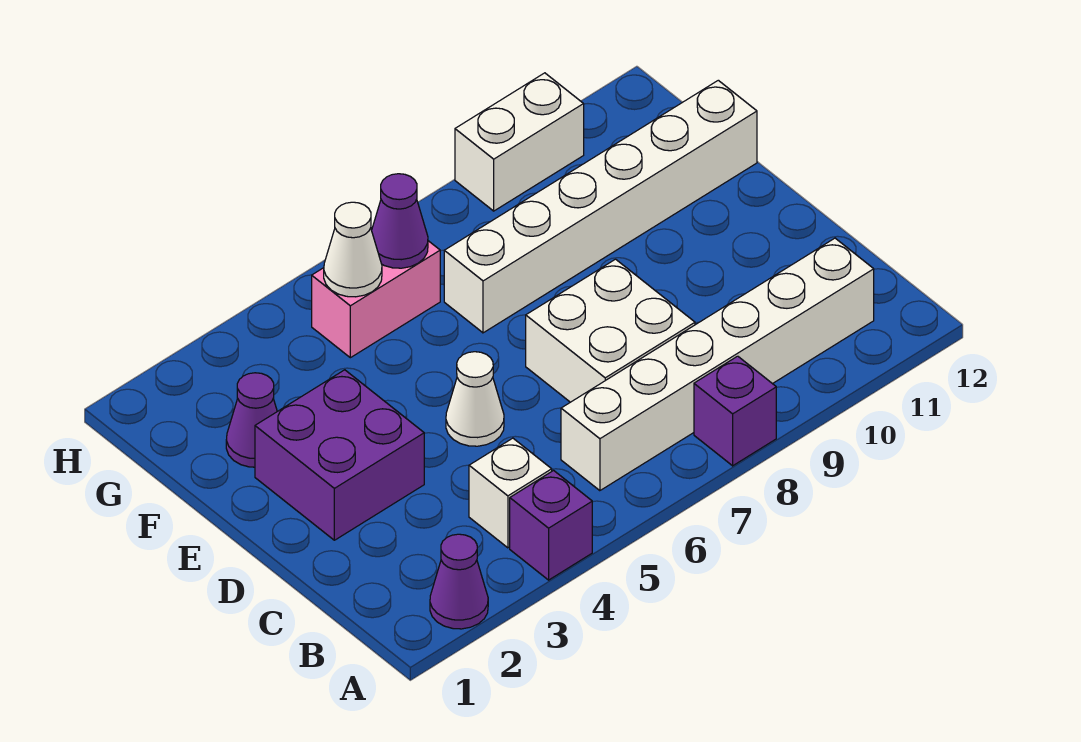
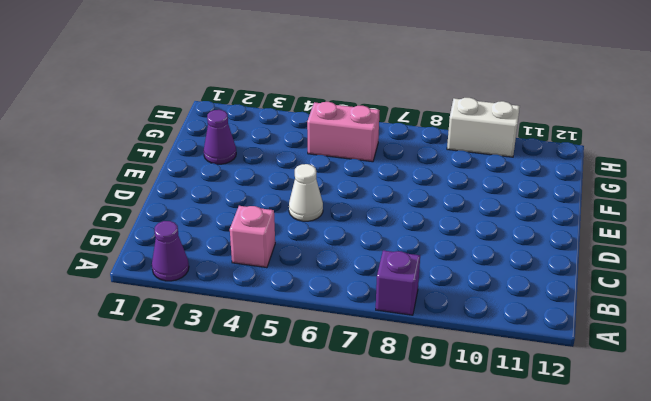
pink brick B4 level 1 -> white brick B4 level 1
none -> purple brick A4 level 1
none -> white brick B6:B11 level 1
none -> white brick C7:D8 level 1

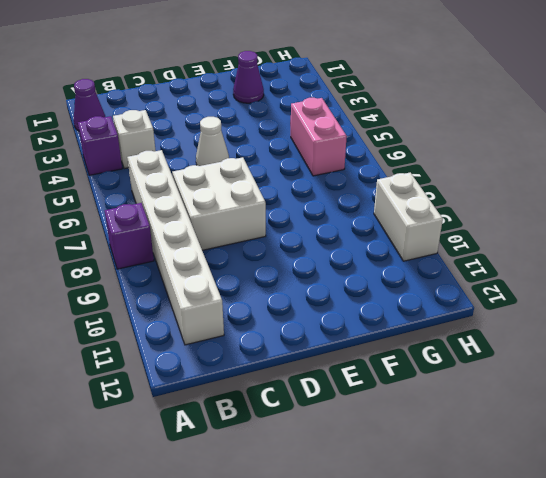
none -> purple brick D2:E3 level 1
none -> white brick F7:F12 level 1
none -> white cone G5 level 2

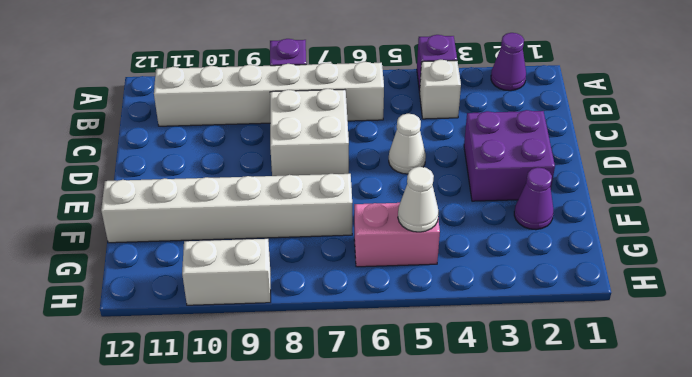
none -> purple cone G6 level 2

